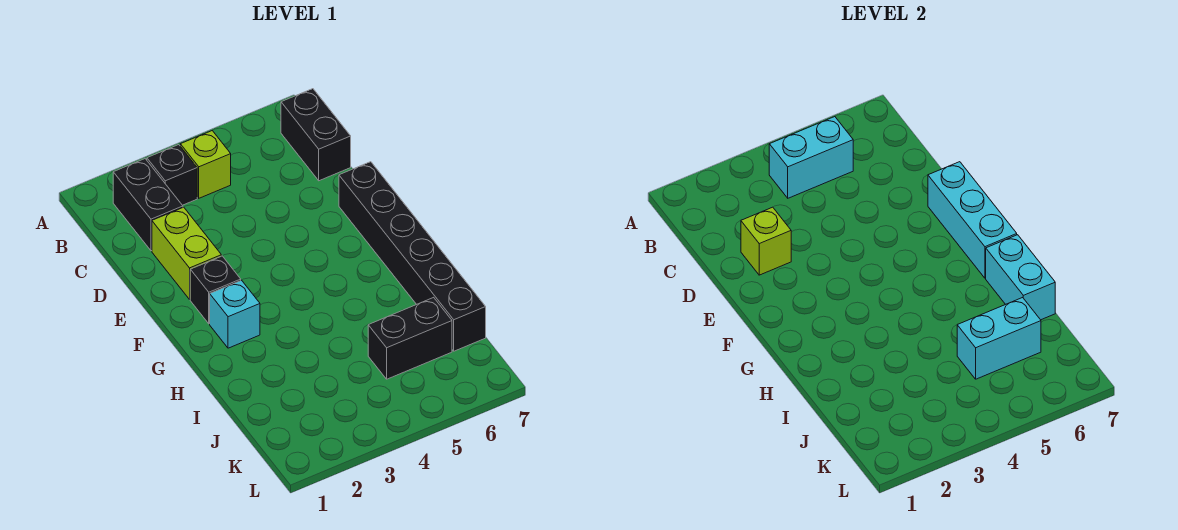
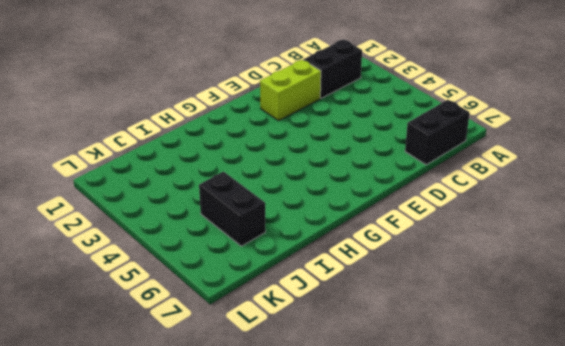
none -> black brick B3 level 1
none -> lime brick B4 level 1
none -> black brick E7:J7 level 1

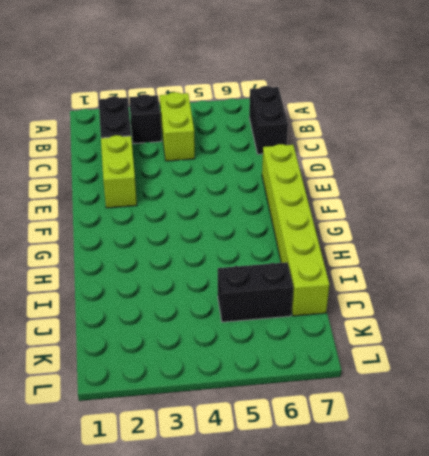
lime brick B4:C4 level 1 -> lime brick B4 level 1
lime brick E7:J7 level 1 -> black brick E7:J7 level 1
none -> black brick F2 level 1
none -> cyan brick G2 level 1
none -> cyan brick B4:B5 level 2

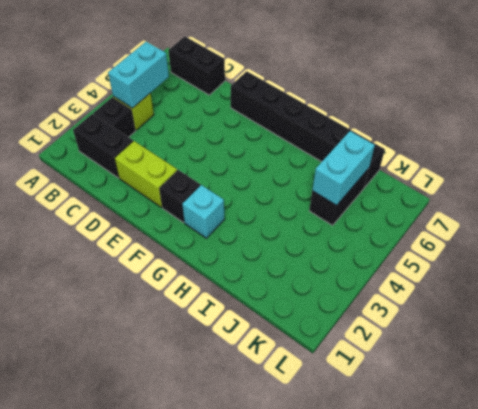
none -> lime brick D2 level 2
none -> cyan brick E7:G7 level 2
none -> cyan brick H7:I7 level 2

